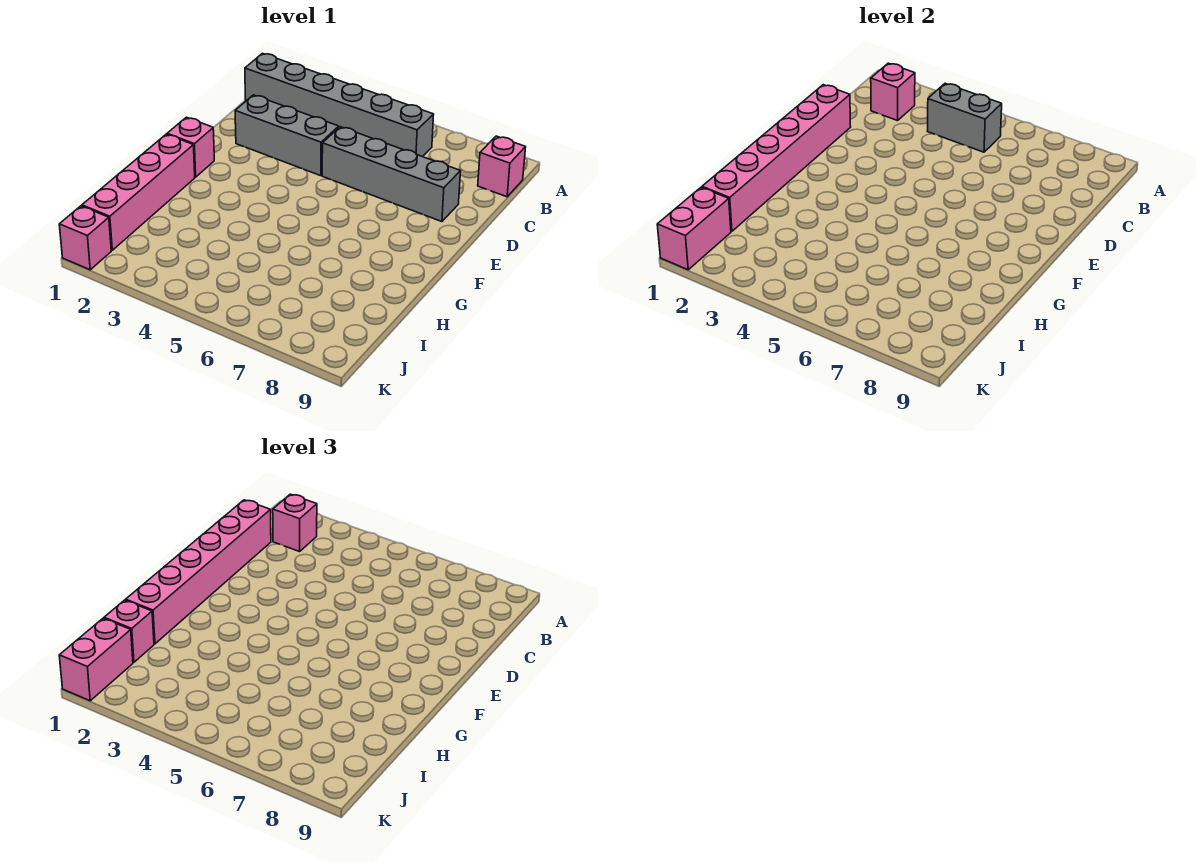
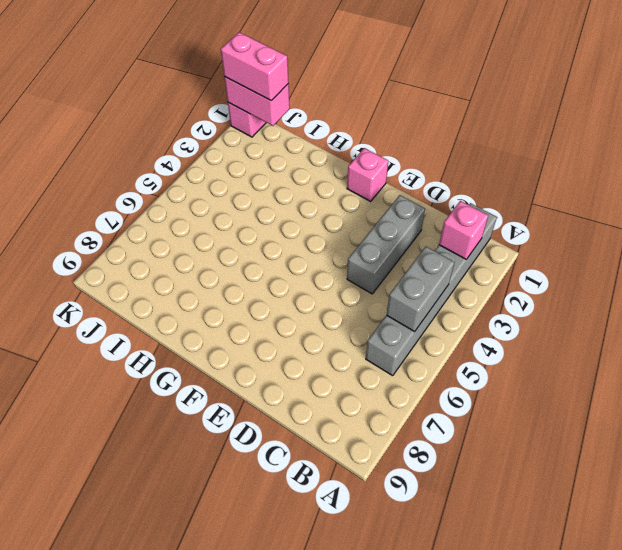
none -> pink brick B9 level 1
none -> grey brick D5:D8 level 1
none -> pink brick G1:J1 level 1

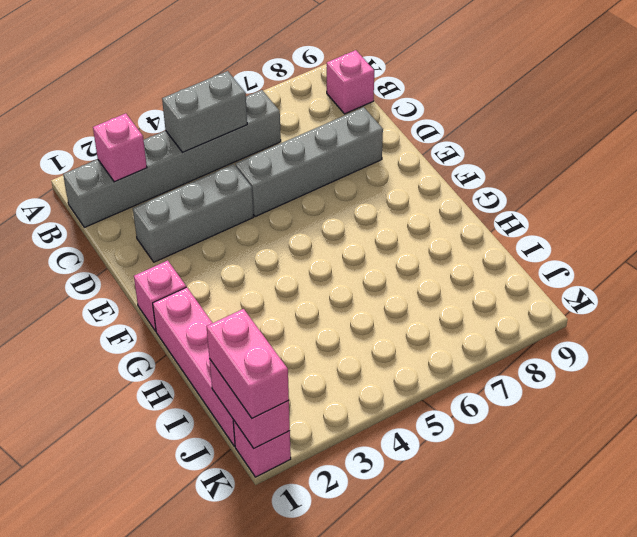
none -> pink brick D1:I1 level 2
none -> pink brick B2 level 3
none -> pink brick C1:H1 level 3

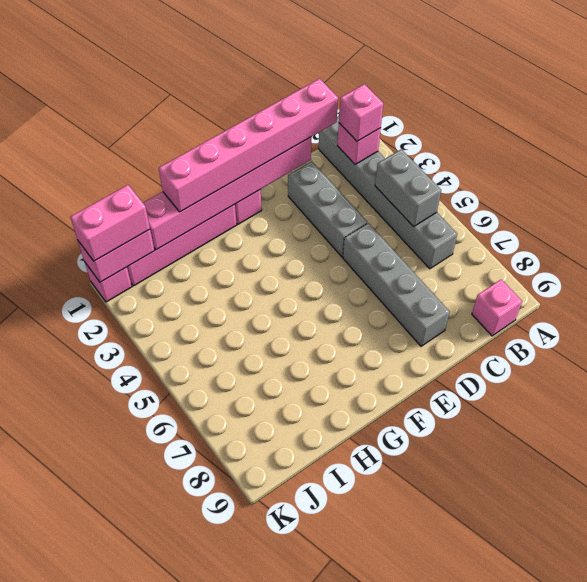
none -> pink brick I1 level 3

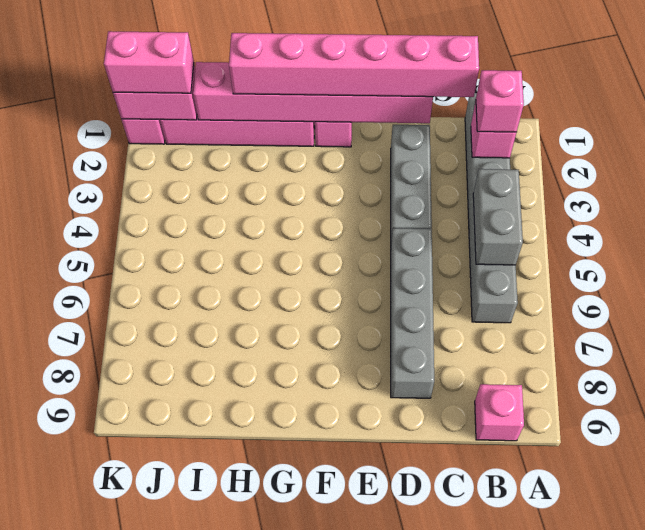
none -> pink brick I1 level 3

